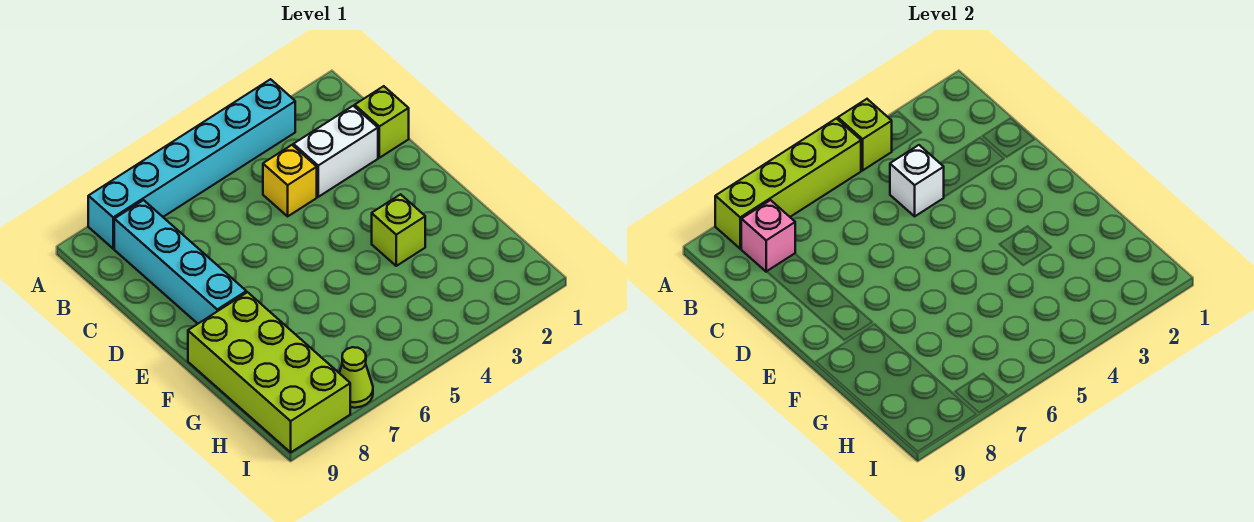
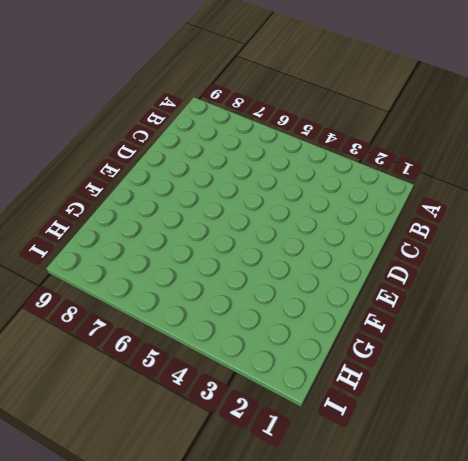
none -> cyan brick A3:A8 level 1
none -> cyan brick B8:E8 level 1
none -> lime brick C1 level 1

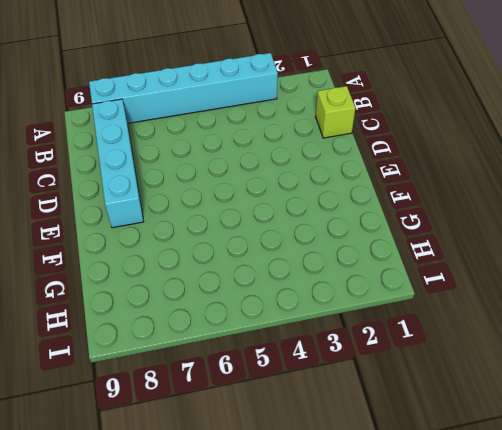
none -> white brick C2:C3 level 1
none -> yellow brick C4 level 1
none -> lime brick F3 level 1

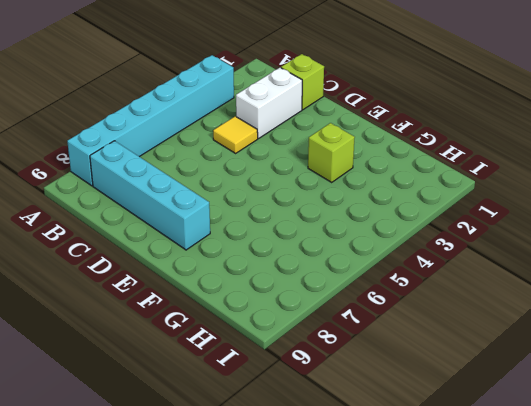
yellow tile C4 level 1 -> yellow brick C4 level 1
none -> lime brick F8:I9 level 1
none -> lime cone I7 level 1
none -> lime brick A4 level 2

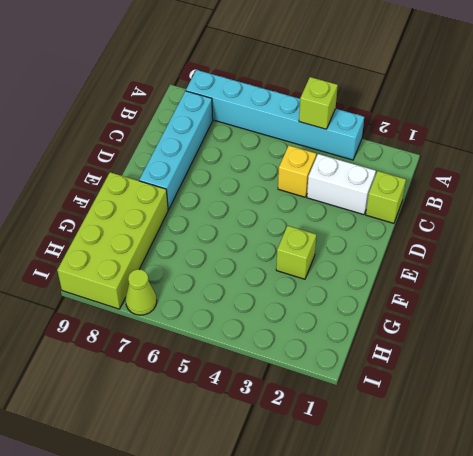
none -> lime brick A5:A8 level 2
none -> pink brick B8 level 2
none -> white brick C4 level 2

